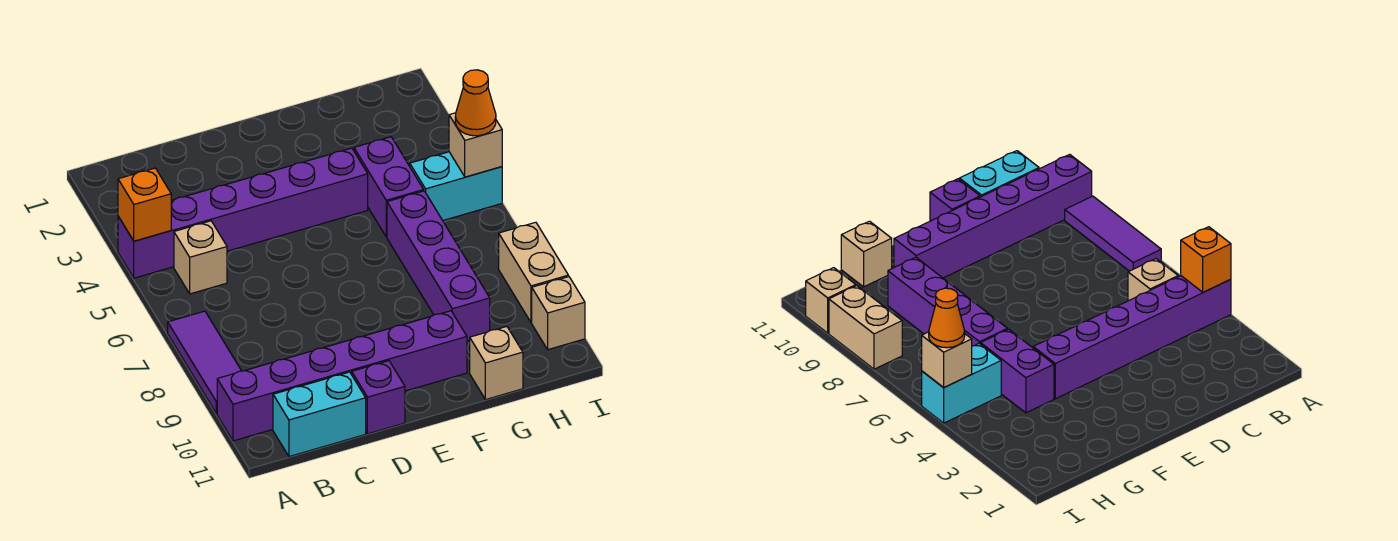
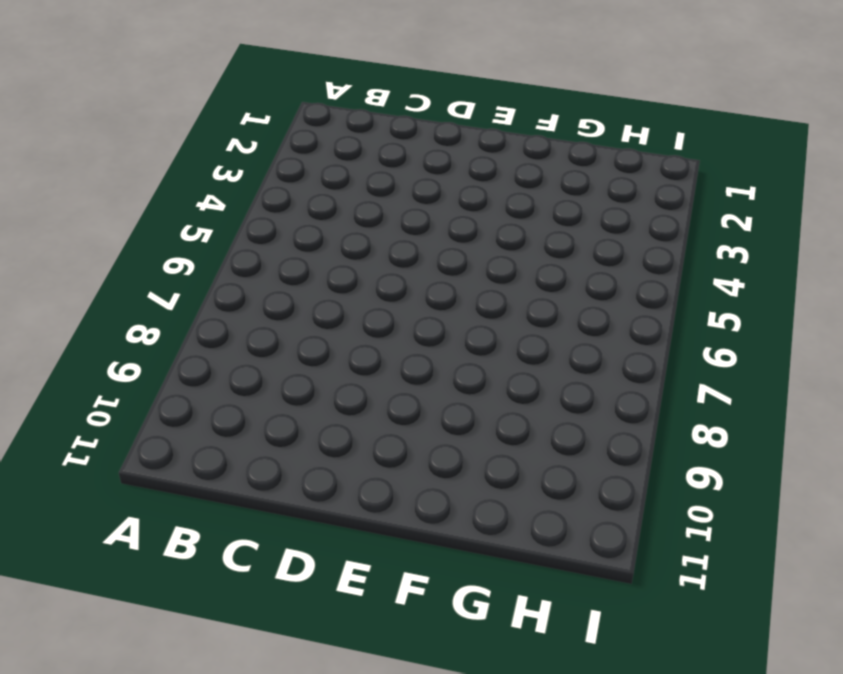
none -> purple brick A4:F4 level 1
none -> purple tile A7:A9 level 1
none -> purple brick A10:F10 level 1

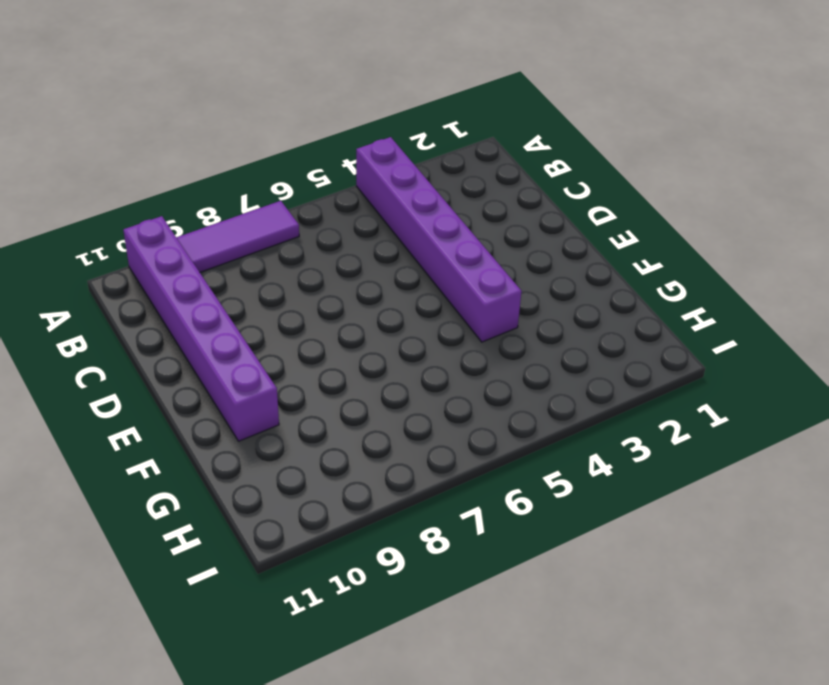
none -> tan brick B5 level 1
none -> cyan brick B11:C11 level 1
none -> purple brick D11 level 1

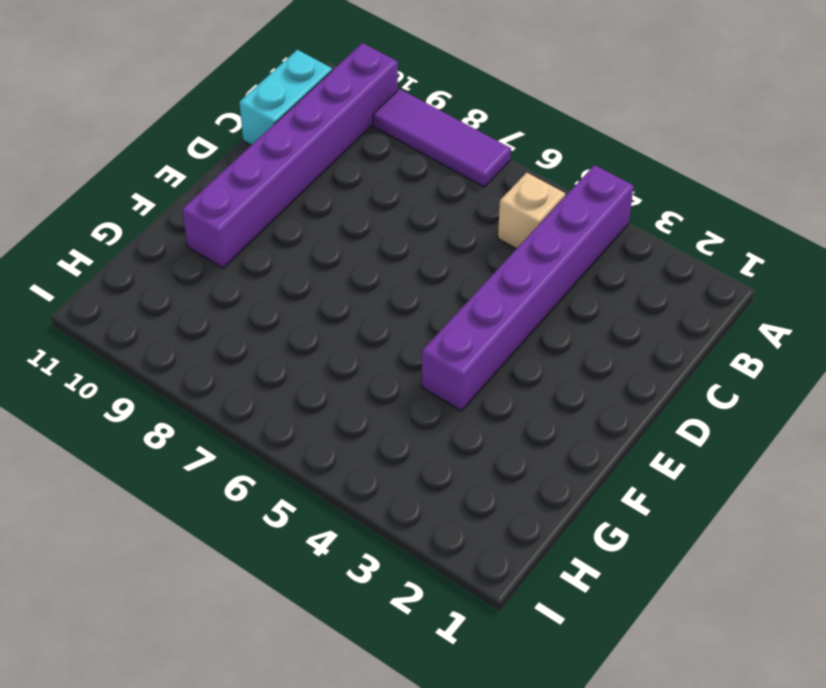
none -> purple brick D11 level 1
none -> purple brick G4:G5 level 1
none -> purple brick G6:G9 level 1

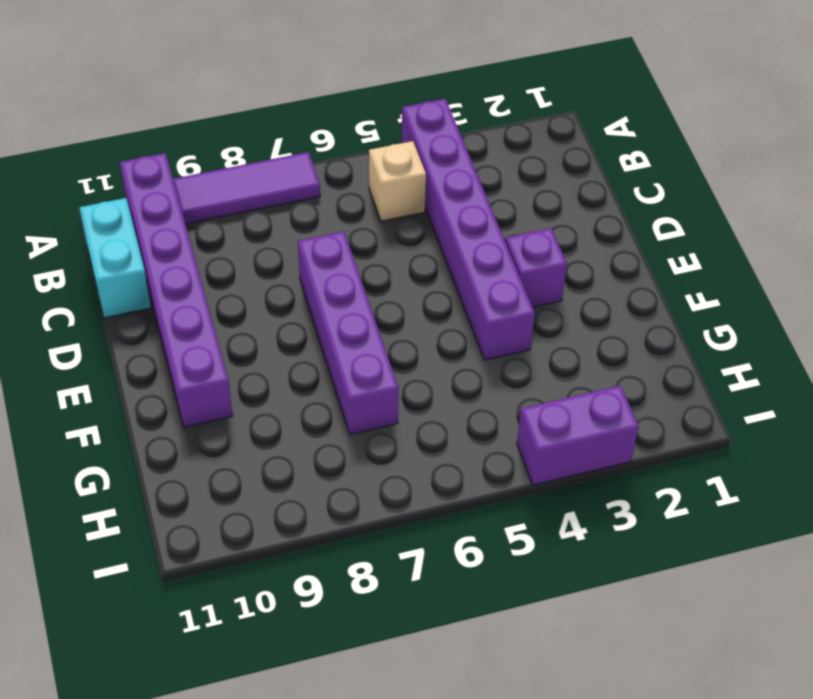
purple brick D7:G7 level 1 -> purple brick G6:G9 level 1
purple brick E3 level 1 -> purple brick D11 level 1
purple brick I3:I4 level 1 -> purple brick G4:G5 level 1
none -> tan brick G11 level 1
none -> cyan brick H5:I5 level 1
none -> tan brick I8:I9 level 1

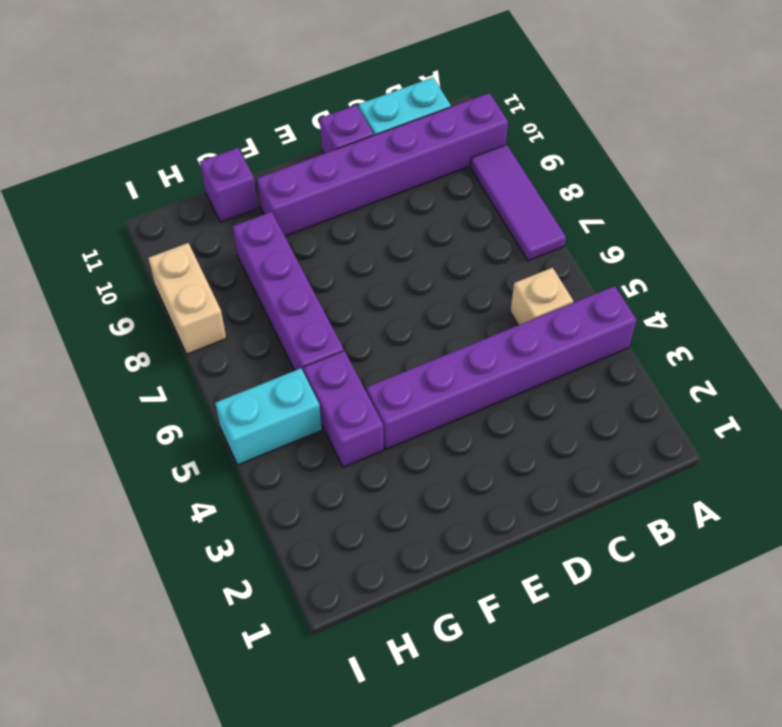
purple brick G11 level 1 -> tan brick G11 level 1
none -> tan brick I10 level 1
none -> orange brick A4 level 2
none -> tan brick I5 level 2

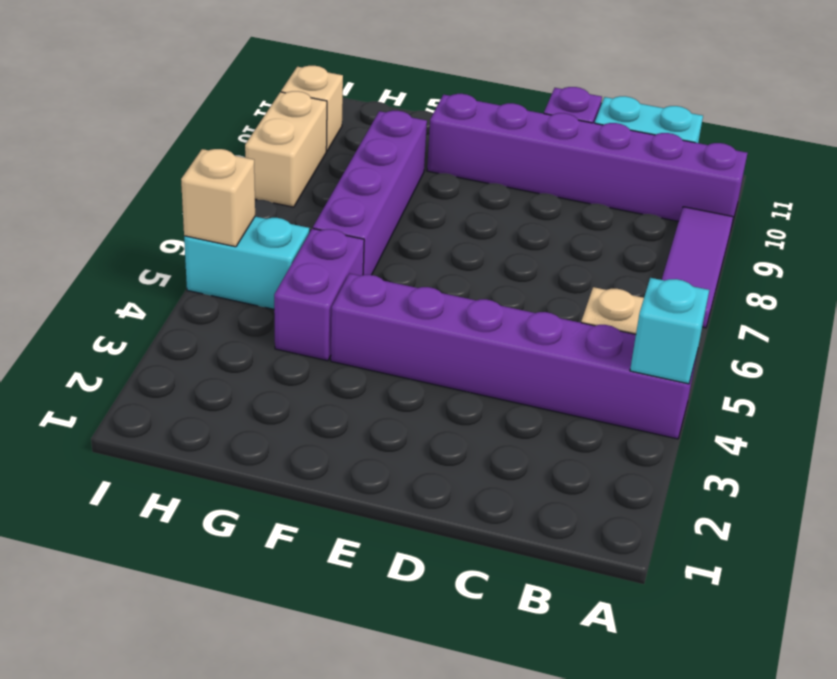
cyan brick A4 level 2 -> orange brick A4 level 2
none -> tan brick G11 level 1
none -> orange cone I5 level 3

